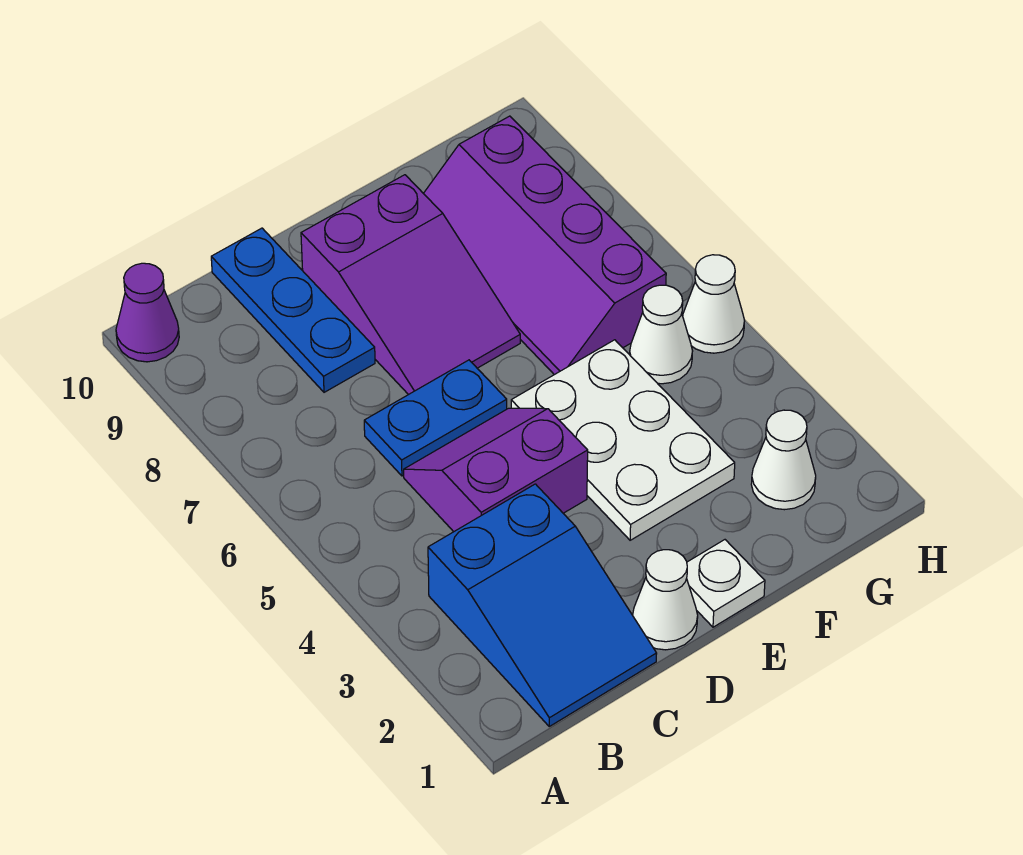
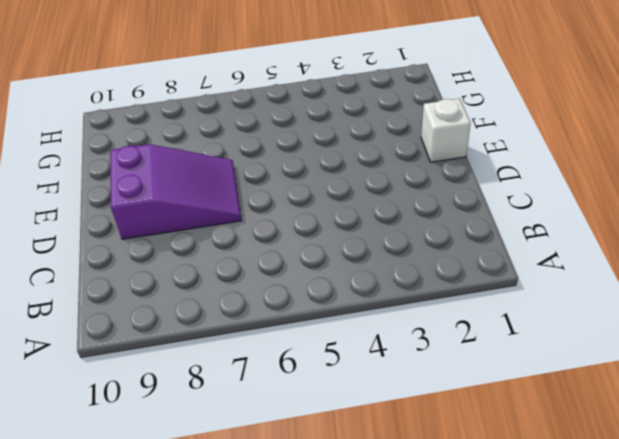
white brick E1 level 1 -> white plate E1 level 1
none -> purple cone A10 level 1
none -> blue slope B1:C3 level 1 top 3
none -> purple slope C4:D5 level 1 top 4

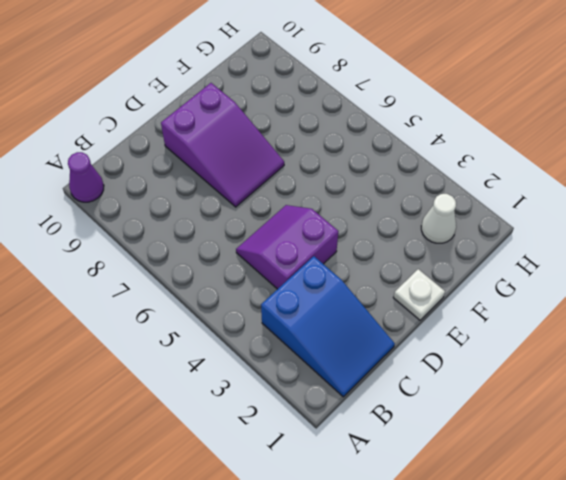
none -> blue plate C6:D6 level 1
none -> blue plate C8:C10 level 1
none -> white cone D1 level 1

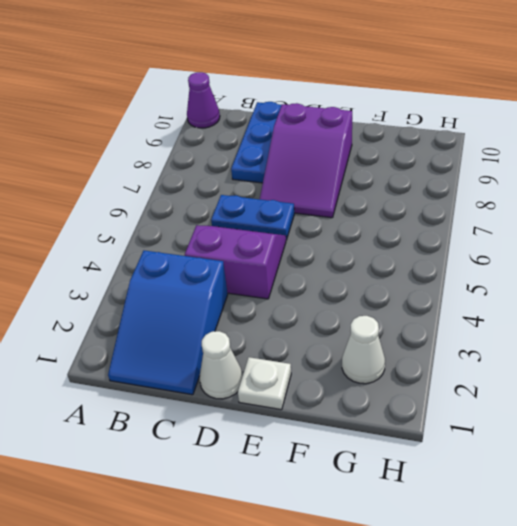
none -> white plate E3:F5 level 1
none -> purple slope F6:G9 level 1 top G
none -> white cone G5 level 1

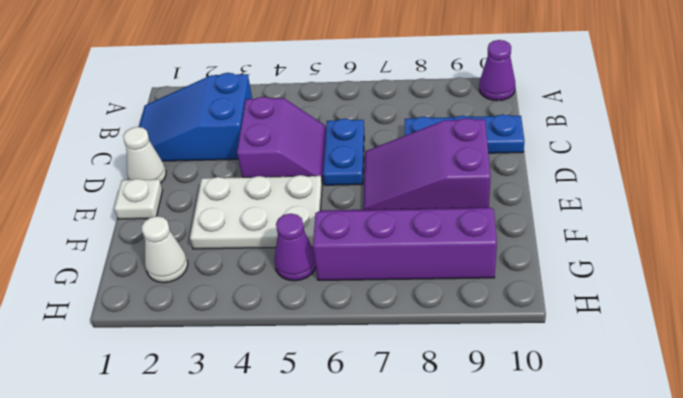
purple cone G5 level 1 -> white cone G5 level 1
none -> white cone H5 level 1

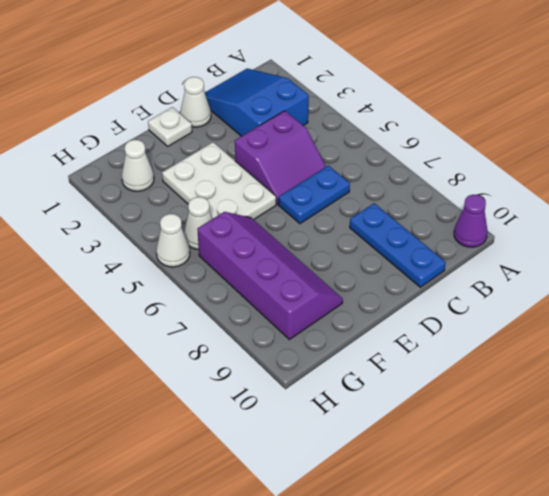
none -> purple slope D7:E9 level 1 top 9

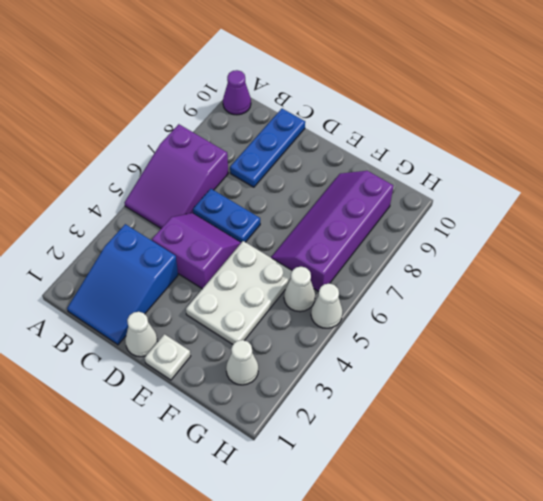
purple slope A5:B7 level 1 top 7 -> purple slope D7:E9 level 1 top 9

